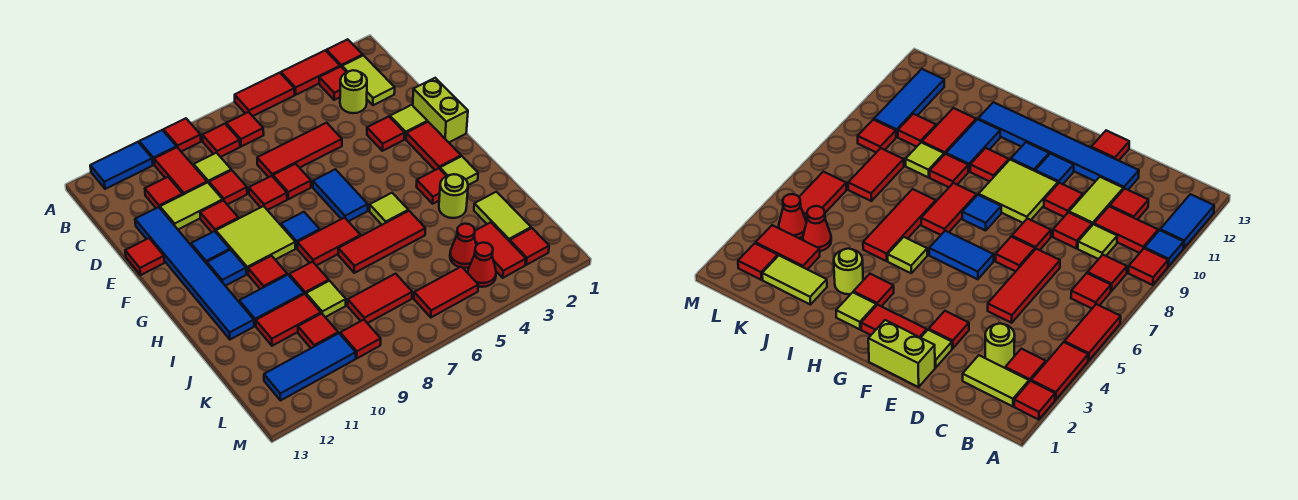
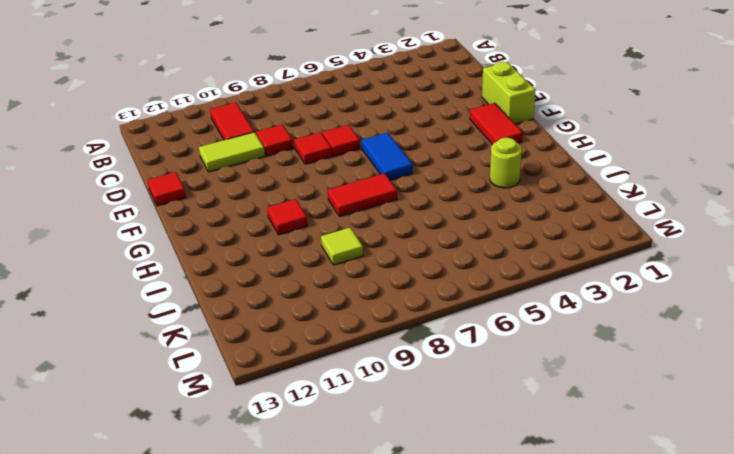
none -> red tile A2 level 1
none -> red tile A3:A4 level 1
none -> red tile A5:A6 level 1
none -> red tile A9 level 1

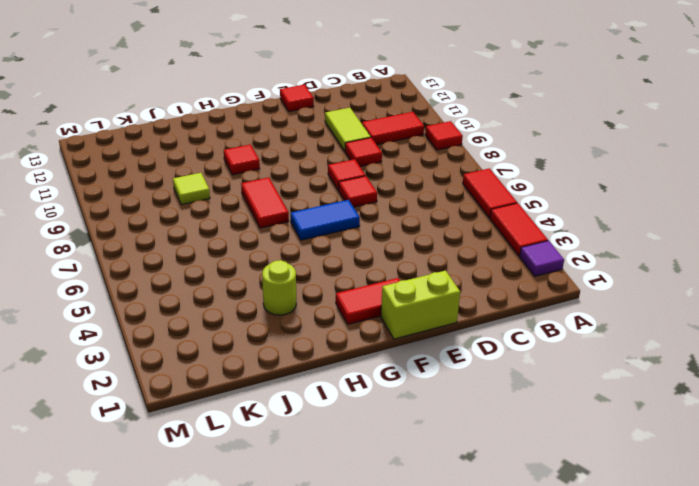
purple tile A2 level 1 -> red tile A2 level 1
none -> blue tile A10 level 1
none -> blue tile A11:A12 level 1
none -> lime tile B2:C2 level 1
none -> red tile B3 level 1

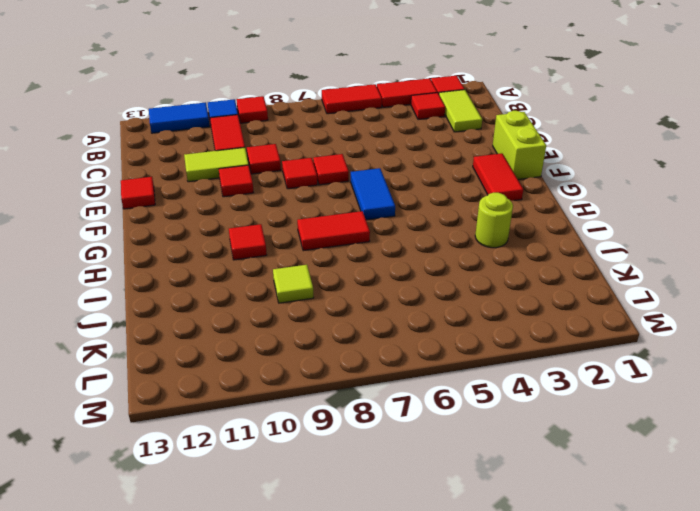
none -> red tile B7 level 1
none -> red tile B8 level 1
none -> lime round brick C3 level 1
none -> lime tile C9 level 1

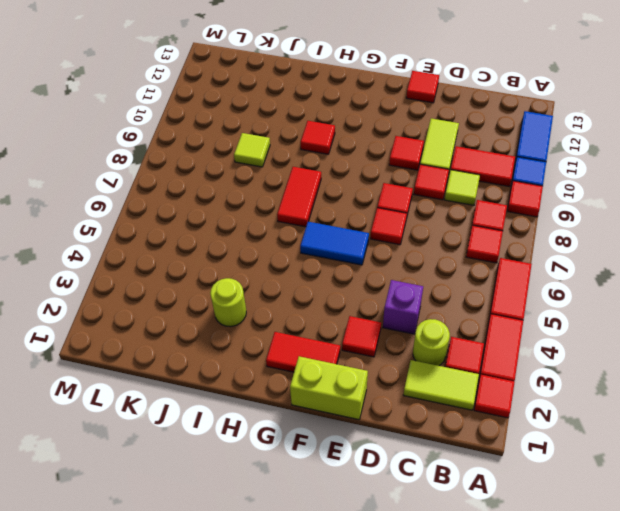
purple brick D4 level 1 -> none
none -> red tile C11 level 1
none -> red tile D5:D7 level 1
none -> blue tile D12:I12 level 1
none -> lime tile E2 level 1

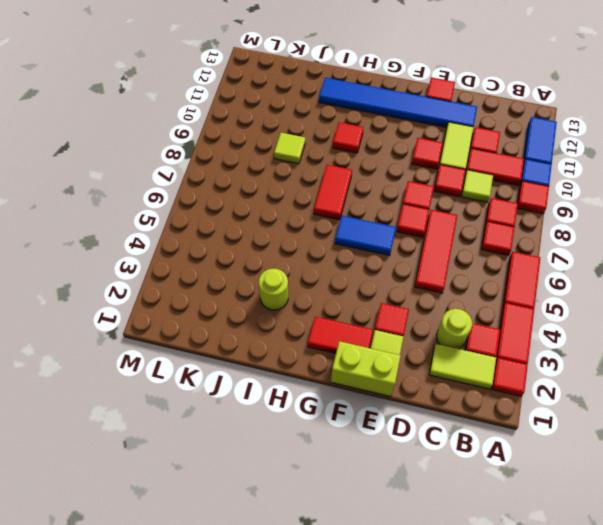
none -> lime tile F9:G10 level 1
none -> blue tile F11 level 1
none -> blue tile G8 level 1
none -> blue tile G11 level 1

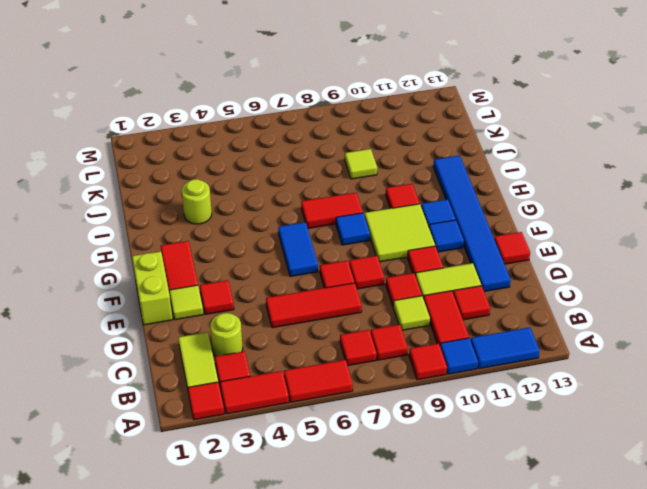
none -> lime tile H2 level 1
none -> red tile H3 level 1
none -> lime tile H5 level 1
none -> red tile I5:I7 level 1

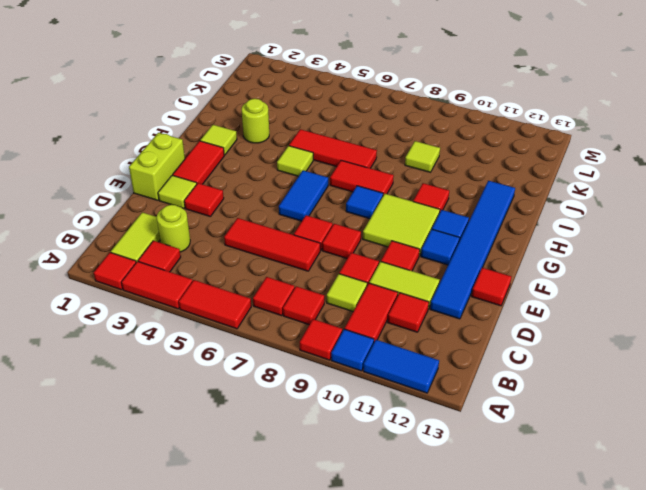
none -> red tile H3 level 1
none -> red tile I9 level 1
none -> blue tile I10:I11 level 1
none -> lime tile J2:K2 level 1

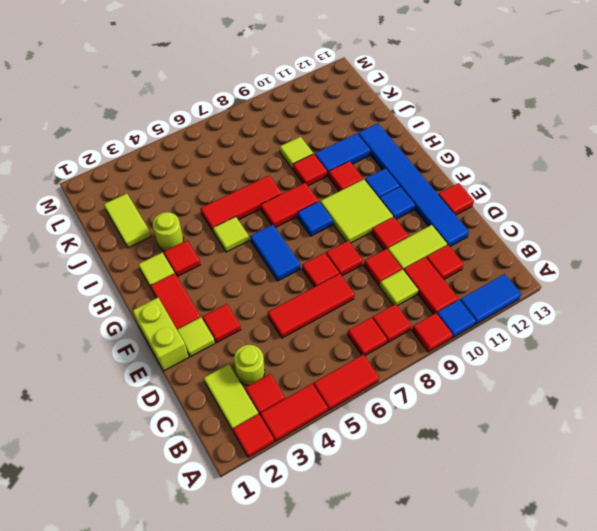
none -> red tile J10:J11 level 1
none -> red tile K3:L3 level 1
none -> red cone K4 level 1
none -> red tile K7:K8 level 1

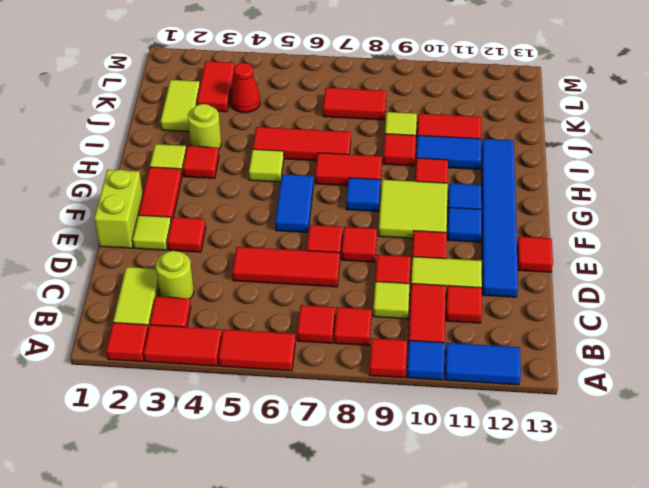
none -> red tile K10 level 1
none -> red tile L2 level 1
none -> red cone L4 level 1
none -> red tile L5:L6 level 1

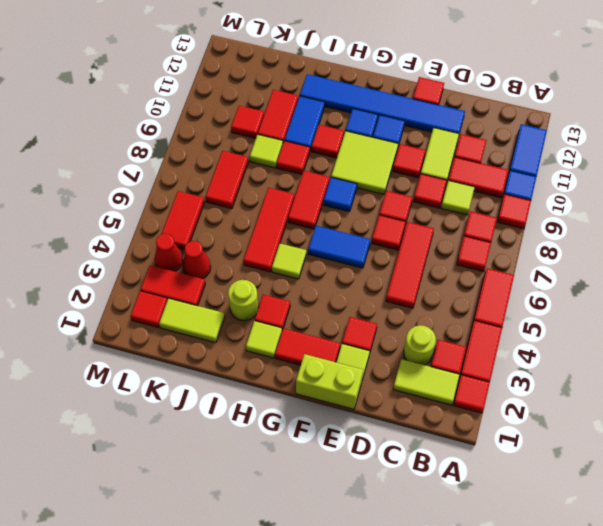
none -> red tile L9 level 1
none -> blue tile L10:L12 level 1

